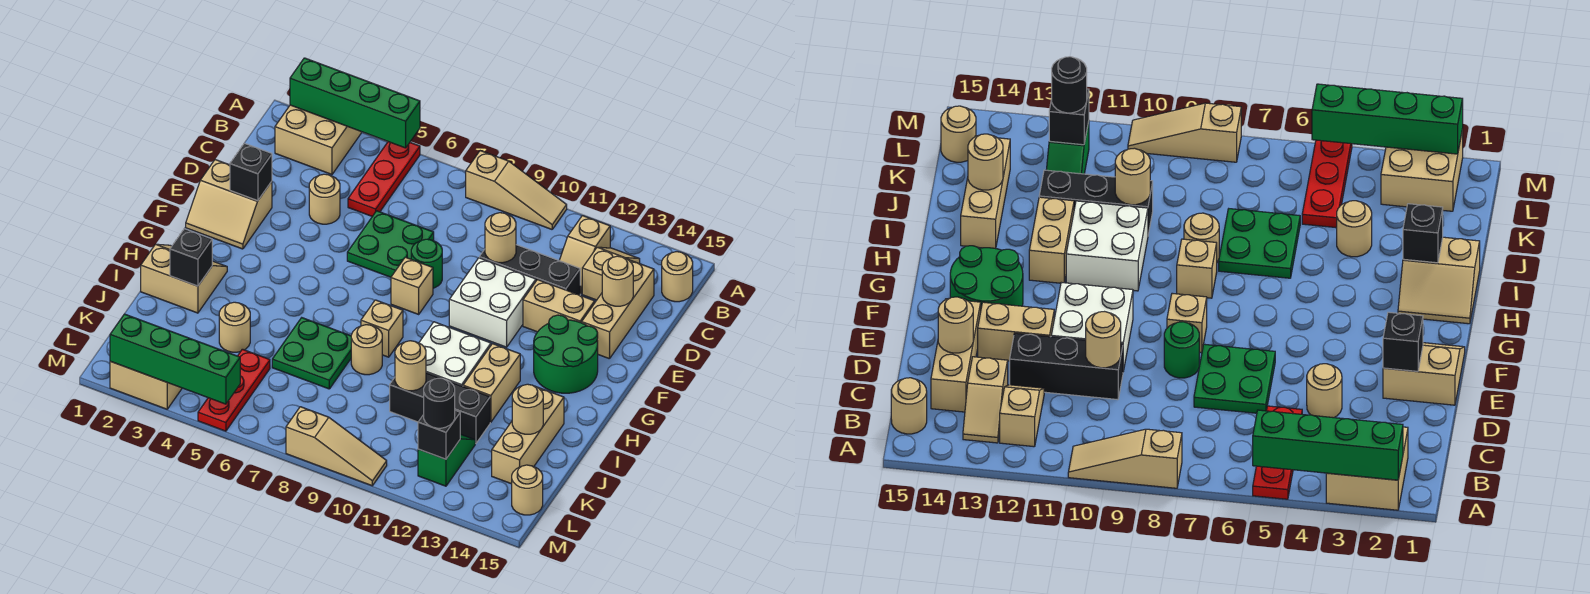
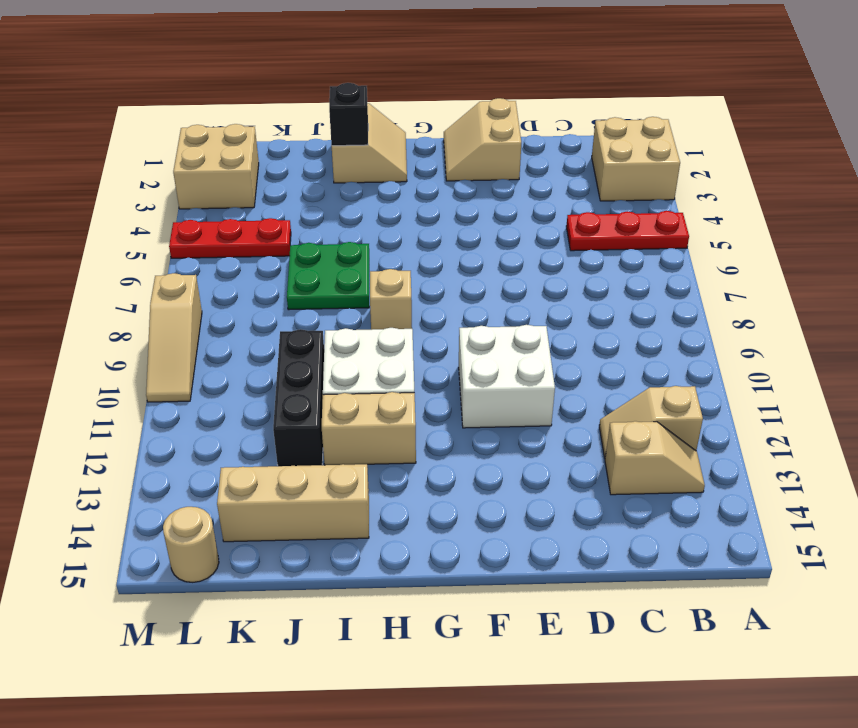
none -> tan slope A8:A10 level 1 top 8
none -> tan round brick B15 level 1
none -> tan brick C14:E14 level 1
none -> tan round brick D4 level 1

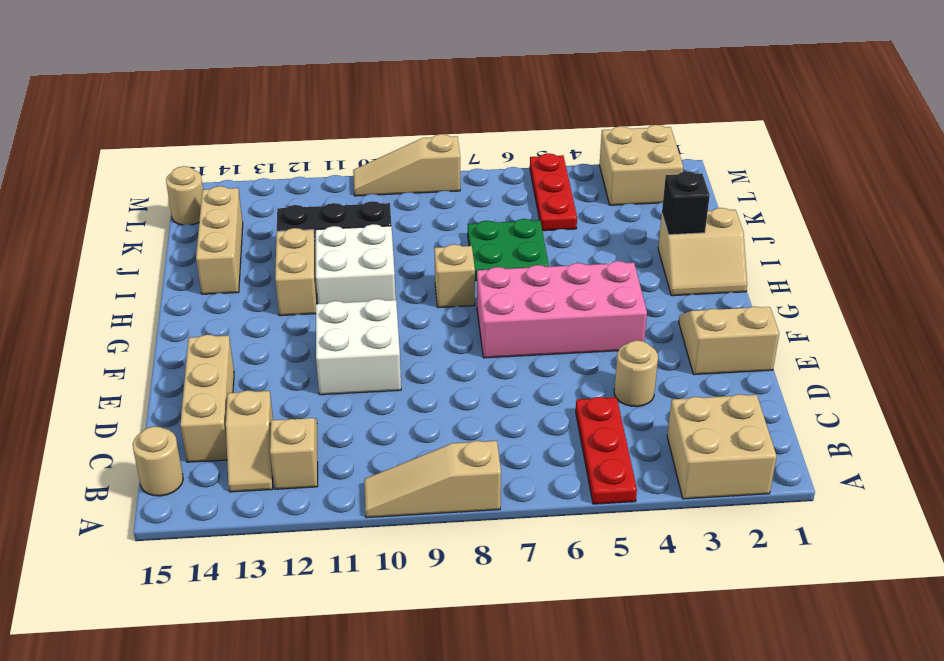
pink brick F4:G7 level 1 -> none
none -> green plate D6:E7 level 1
none -> black brick D10:D12 level 1
none -> green round brick E8 level 1
none -> tan brick E12:E13 level 1

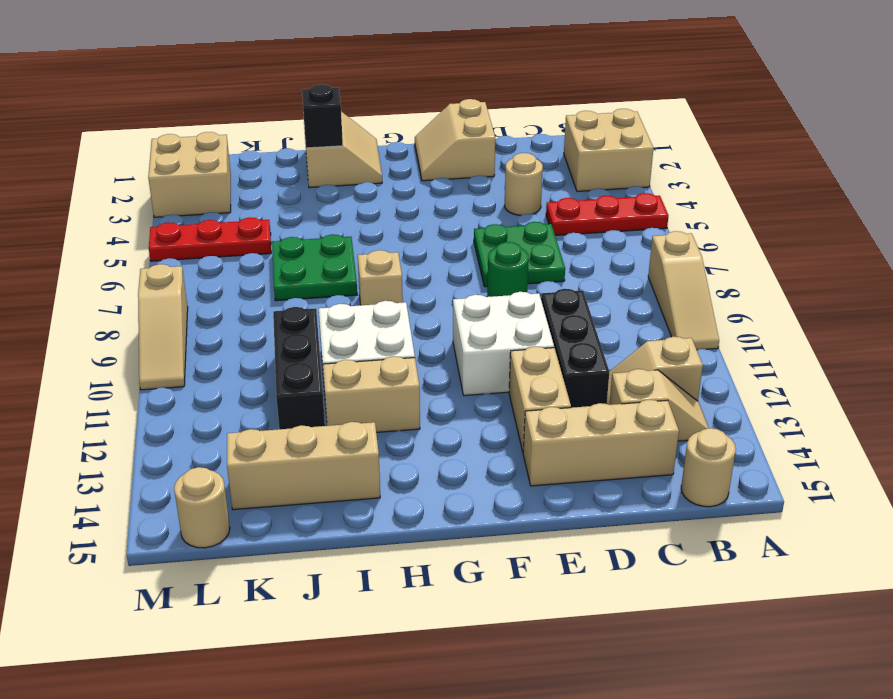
none -> tan brick F8 level 1
none -> green round brick F13:G14 level 1
none -> tan round brick I8 level 1
none -> tan round brick J4 level 1

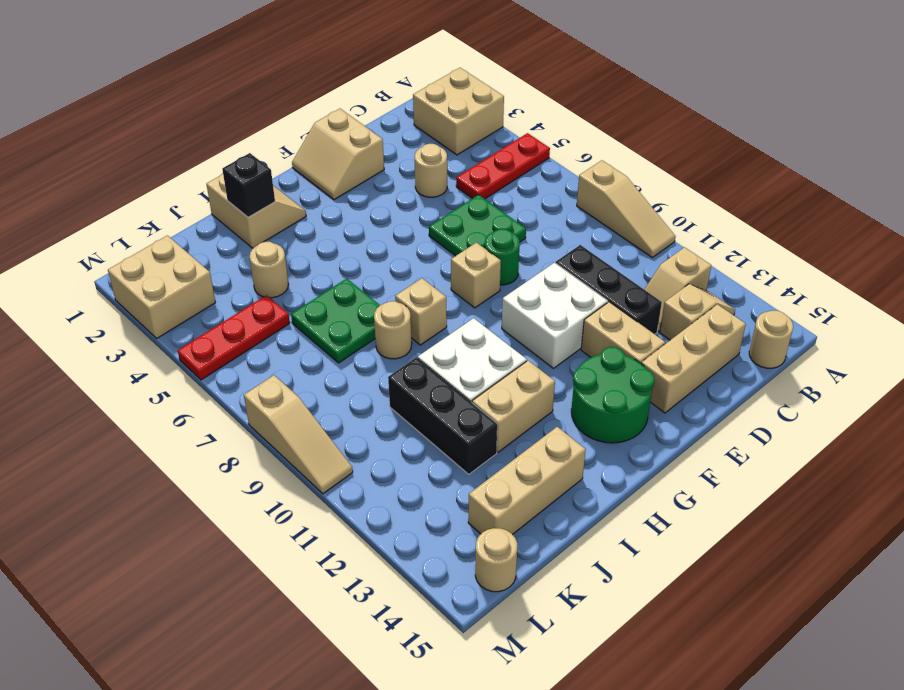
none -> green slope K12:L12 level 1 top L
none -> green brick A2:A5 level 2
none -> tan round brick D10 level 2
none -> tan round brick D14 level 2

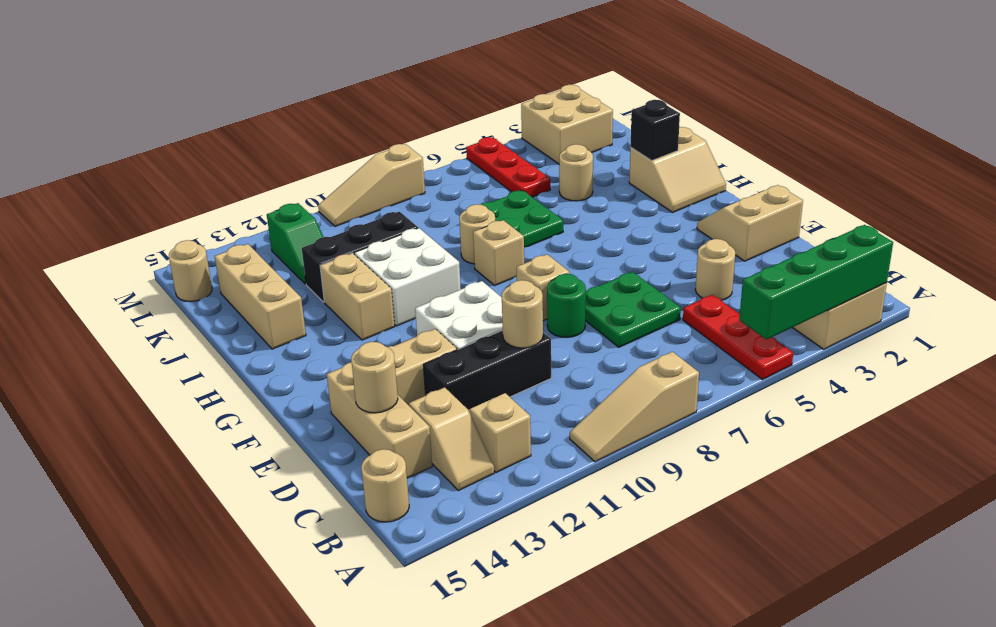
none -> green round brick F13:G14 level 1
none -> black brick E2 level 2
none -> tan round brick J10 level 2
none -> tan round brick J14 level 2

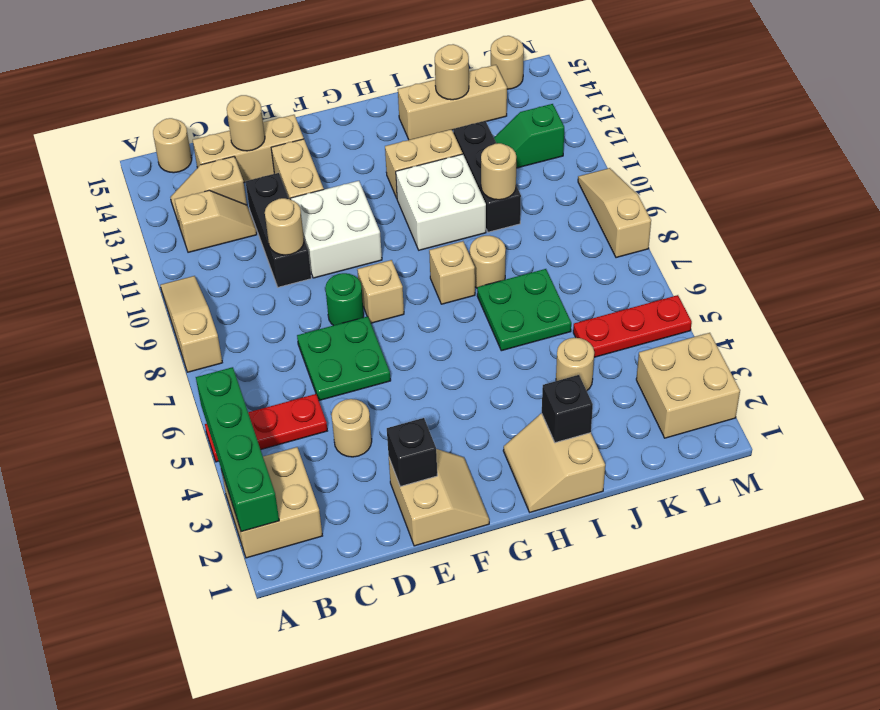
none -> green round brick F13:G14 level 1
none -> black brick L12 level 2
none -> green brick M2:M5 level 2
none -> black round brick L12 level 3

